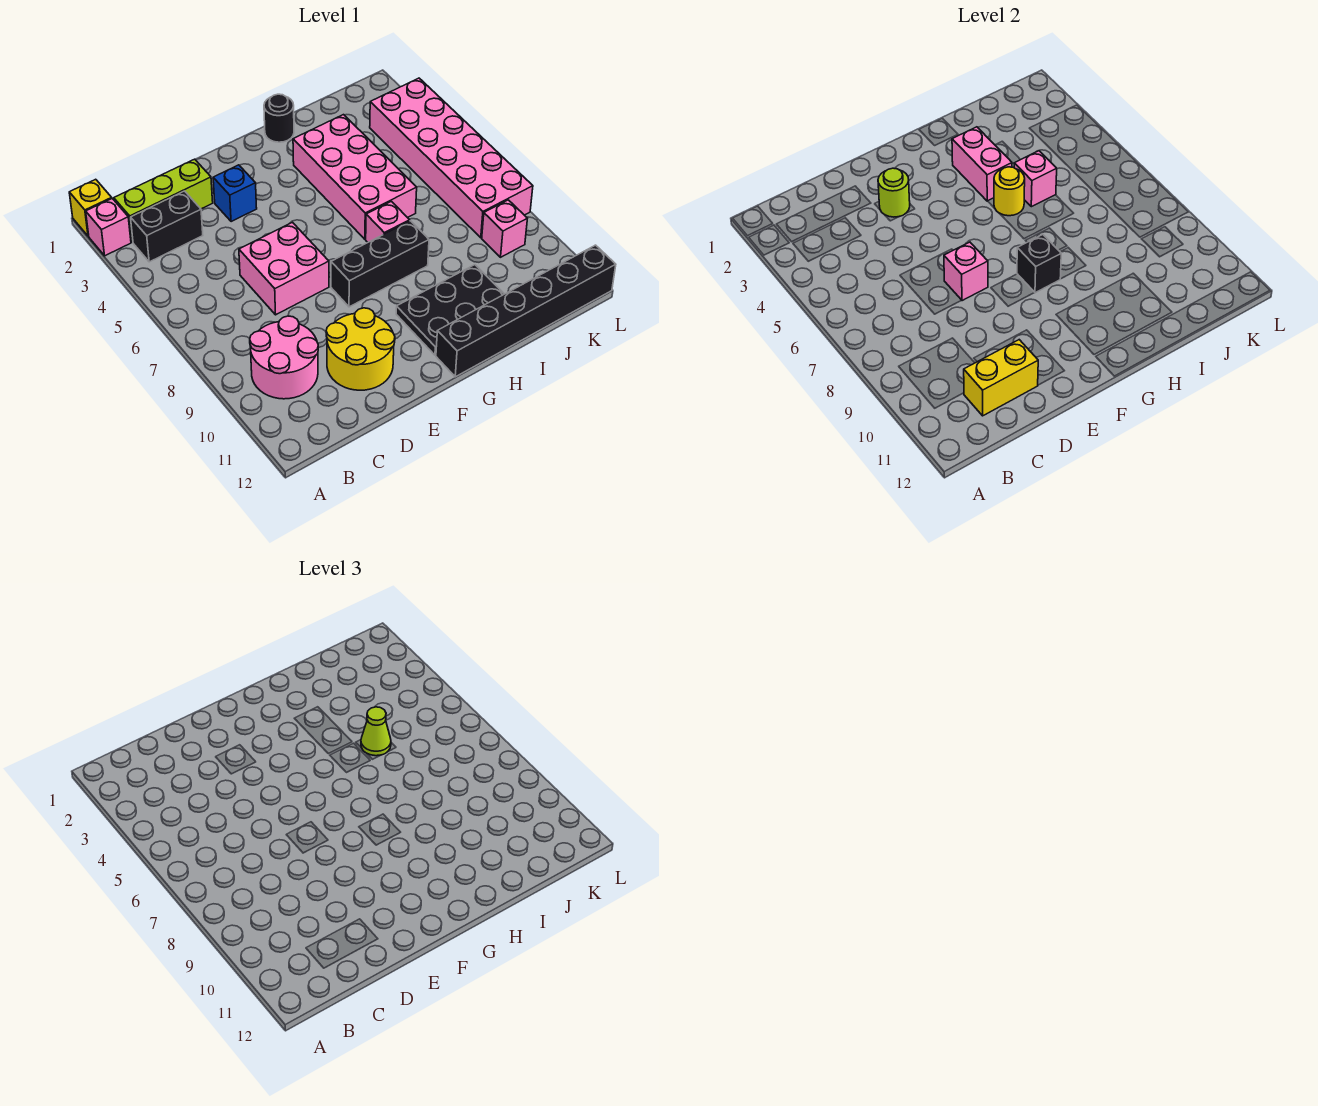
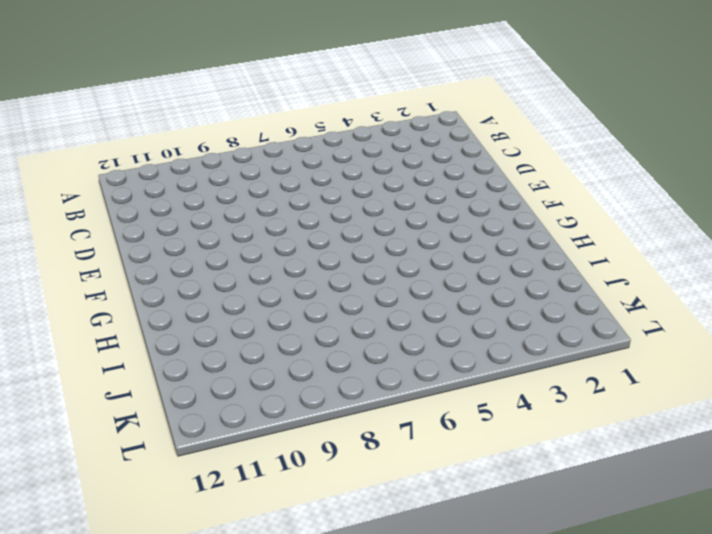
none -> yellow brick A1 level 1
none -> pink brick A2 level 1
none -> lime brick B2:D2 level 1

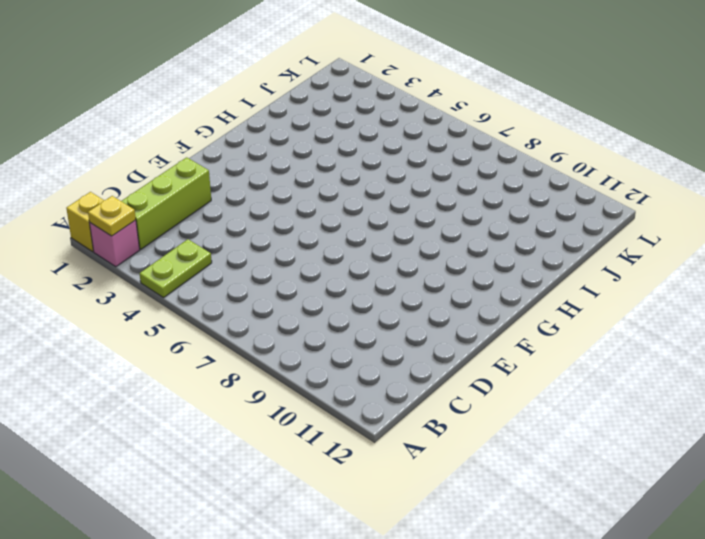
yellow plate A2 level 2 -> none
lime plate A4:B4 level 1 -> none
none -> black brick B3:C3 level 1
none -> pink round brick B9:C10 level 1
none -> pink brick D6:E7 level 1

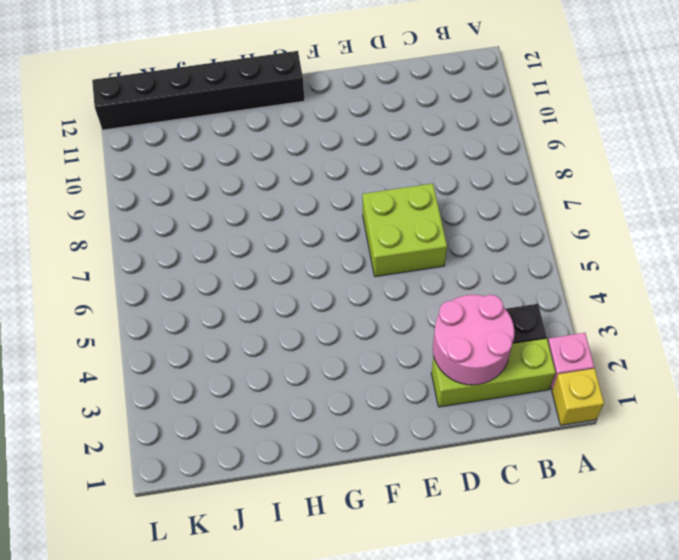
pink round brick C2:D3 level 2 -> pink round brick B9:C10 level 1
lime brick D6:E7 level 1 -> pink brick D6:E7 level 1
none -> yellow round brick D10:E11 level 1
none -> blue brick E3 level 1
none -> black brick F8:H8 level 1

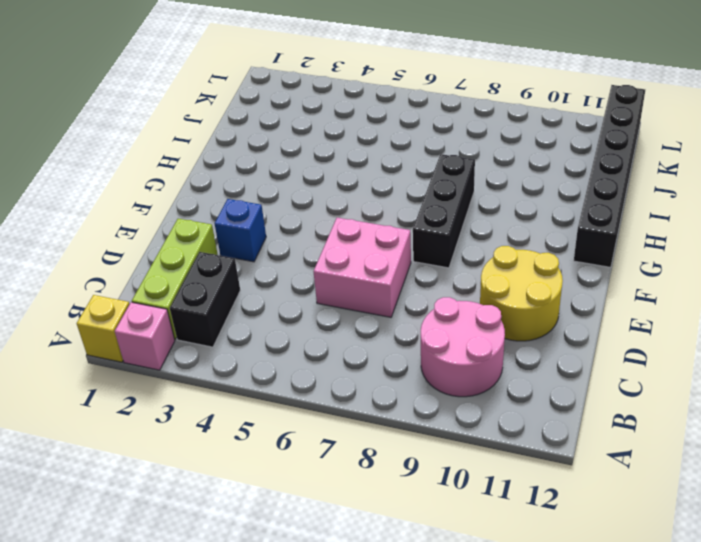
none -> black plate G10:I11 level 1
none -> black round brick H1 level 1
none -> pink brick H3:I6 level 1

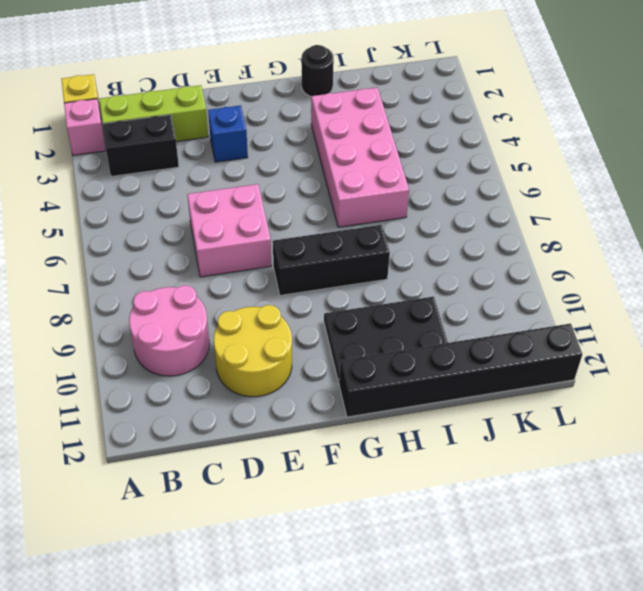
none -> pink brick H7 level 1
none -> pink brick K3:L8 level 1
none -> pink brick K9 level 1

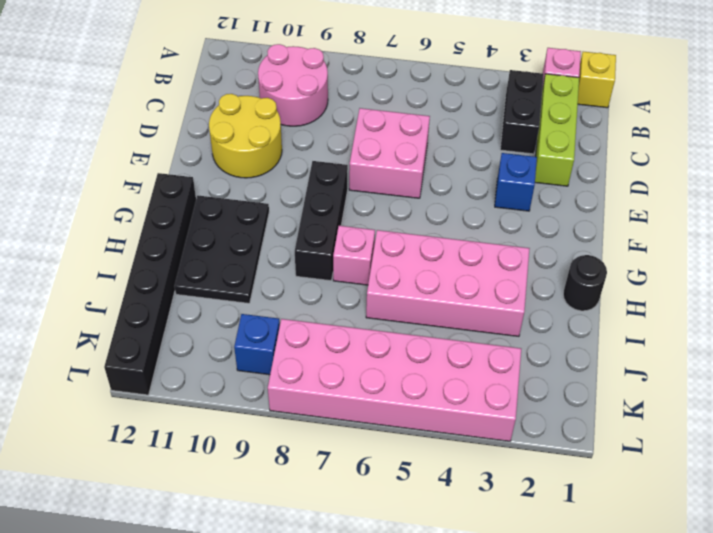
blue brick K9 level 1 -> pink brick K9 level 1
none -> yellow brick C11:D11 level 2
none -> lime round brick E3 level 2
none -> pink brick E7 level 2

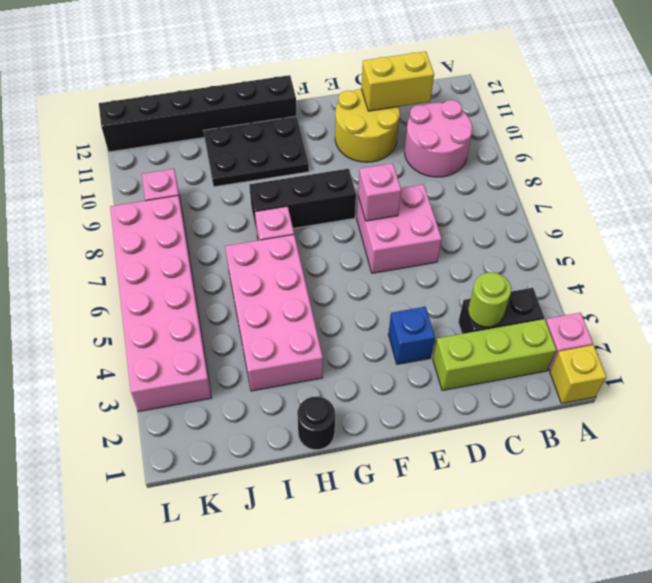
lime round brick C3 level 2 -> lime round brick E3 level 2
none -> black brick G8 level 2
none -> pink brick H3:H4 level 2
none -> yellow round brick H5 level 2

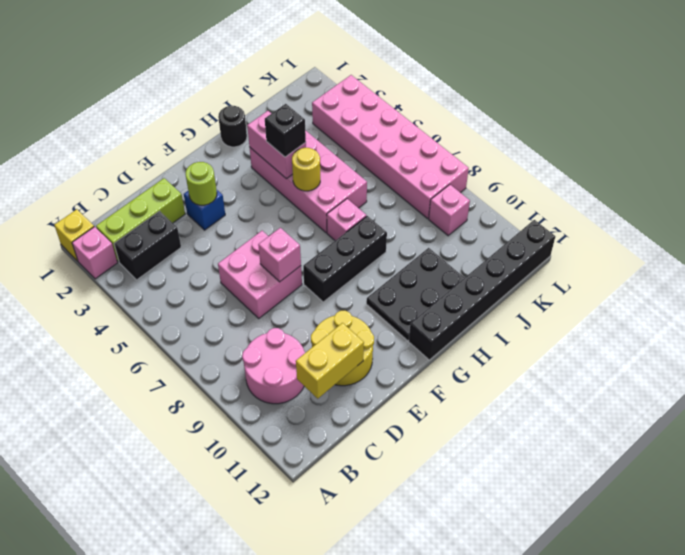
black brick H4 level 3 -> black brick G8 level 2
none -> pink brick I5 level 2
none -> lime cone I5 level 3

